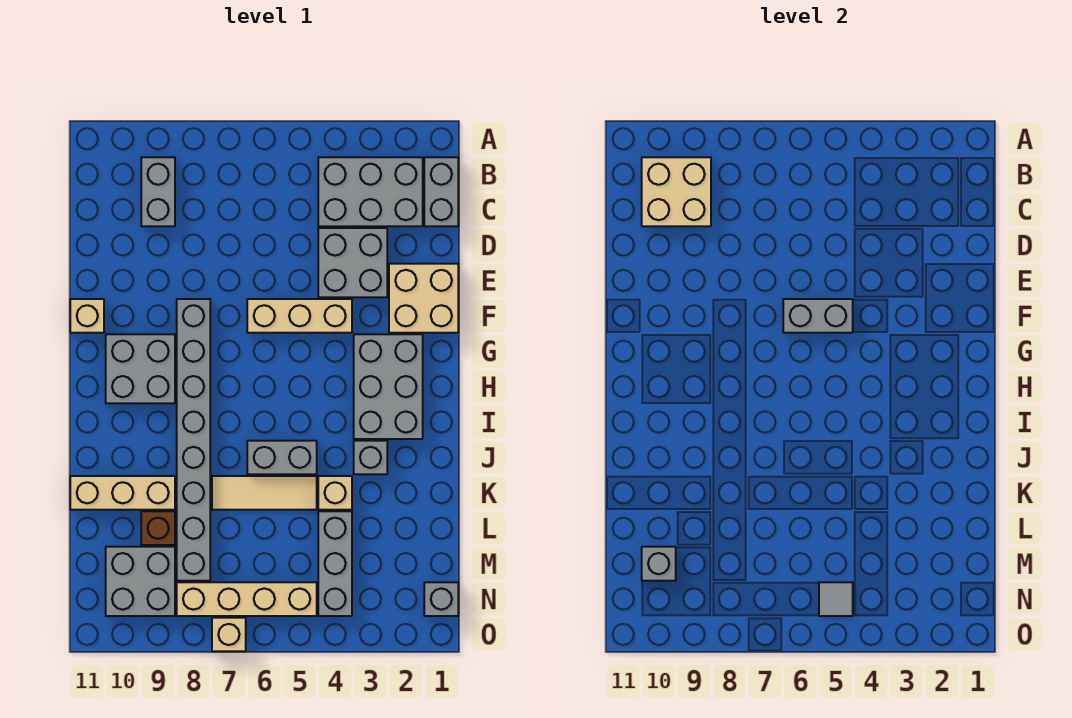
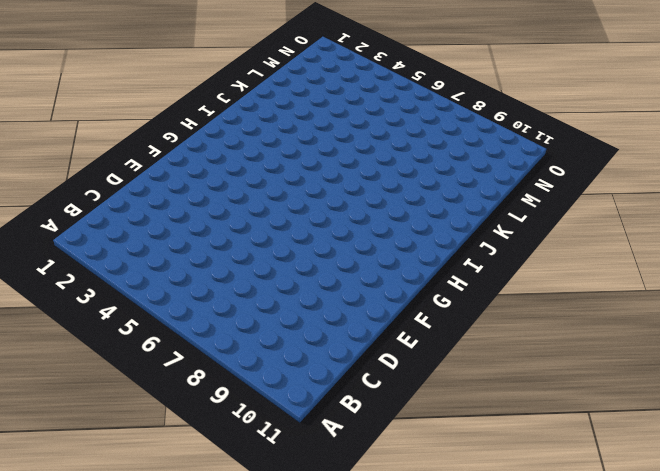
none -> grey brick B1:C1 level 1
none -> grey brick B2:C4 level 1
none -> grey brick B9:C9 level 1

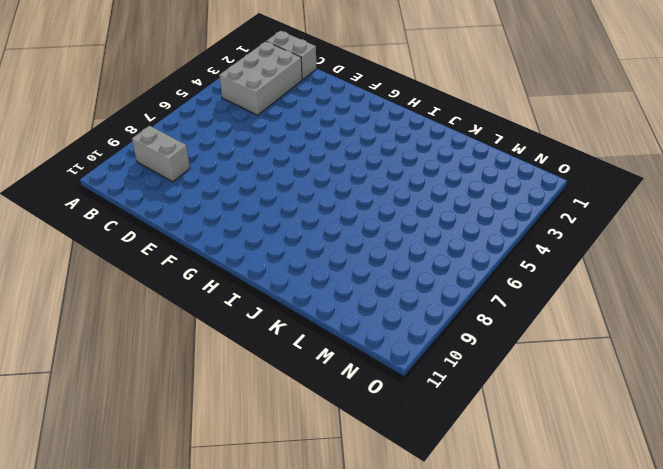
none -> grey brick D3:E4 level 1
none -> tan brick E1:F2 level 1
none -> tan brick F4:F6 level 1

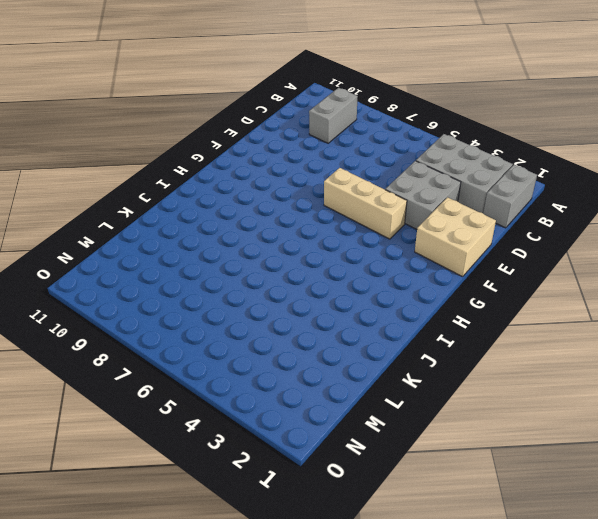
none -> grey brick F8:M8 level 1
none -> tan brick F11 level 1
none -> grey brick G2:I3 level 1

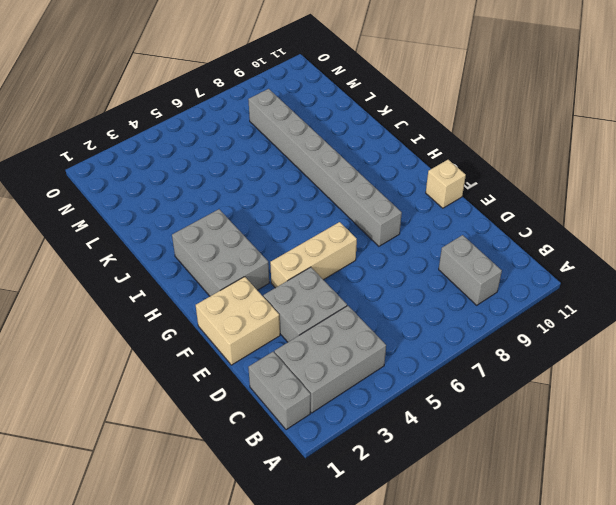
none -> grey brick G9:H10 level 1
none -> grey brick J3 level 1
none -> grey brick J5:J6 level 1

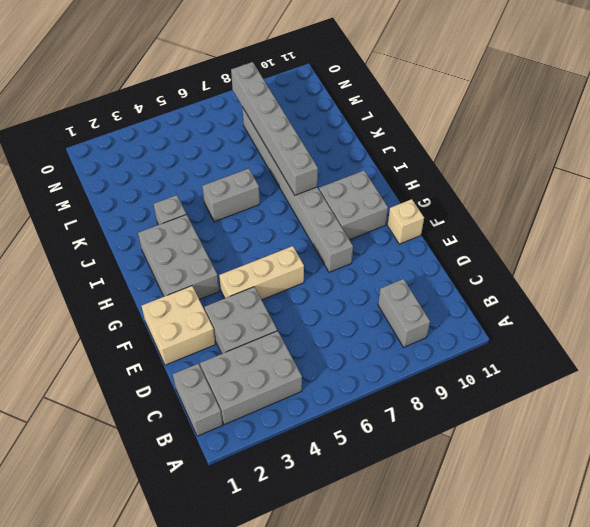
grey brick I8:N8 level 2 -> none
none -> tan brick K4 level 1
none -> tan tile K5:K7 level 1
none -> tan brick K9:K11 level 1

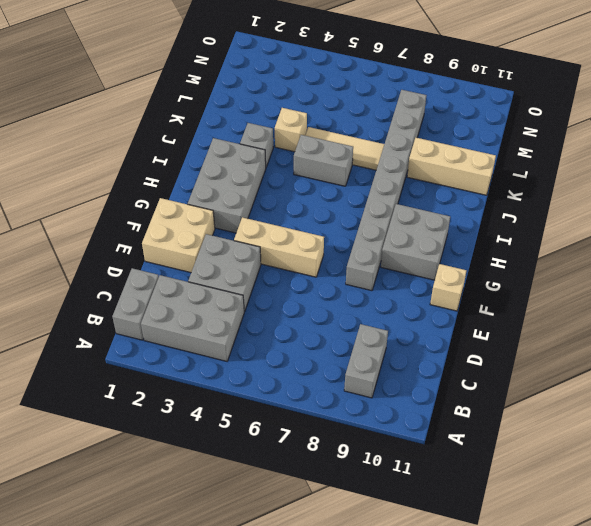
none -> grey brick L4:N4 level 1
none -> brown brick L9 level 1
none -> grey brick M9:N10 level 1

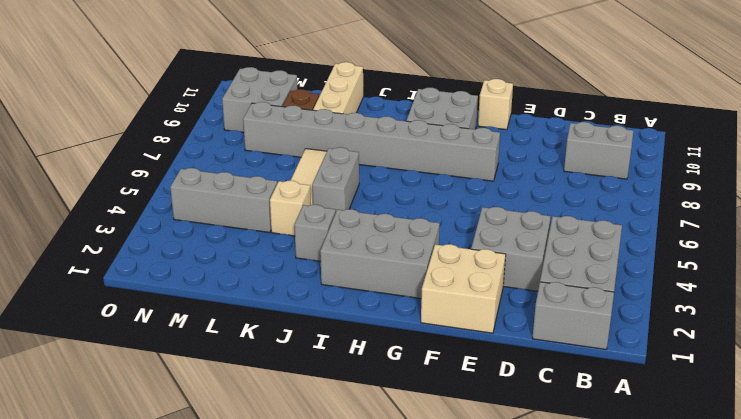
none -> tan brick F4:F6 level 1
none -> grey brick N1 level 1
none -> tan brick N5:N8 level 1

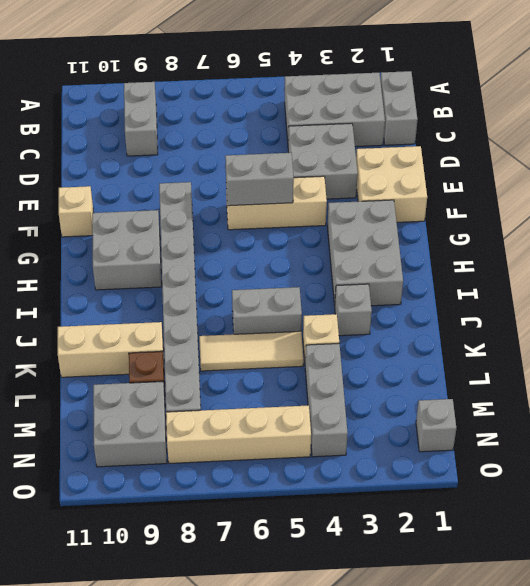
none -> tan brick O7 level 1
none -> tan brick B9:C10 level 2
none -> grey brick M10 level 2

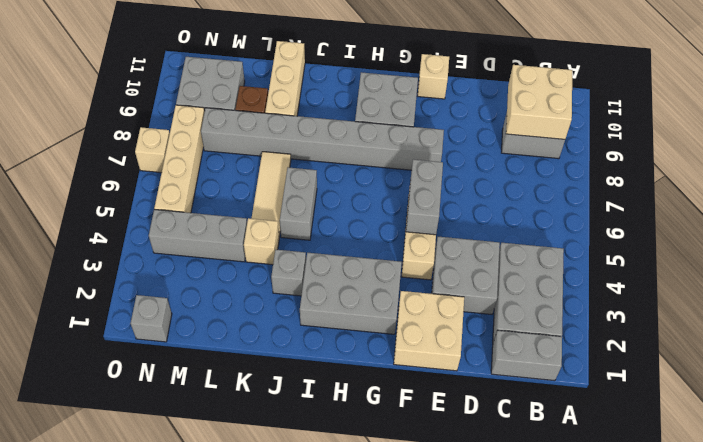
none -> grey brick M10 level 2
none -> grey tile N5 level 2

